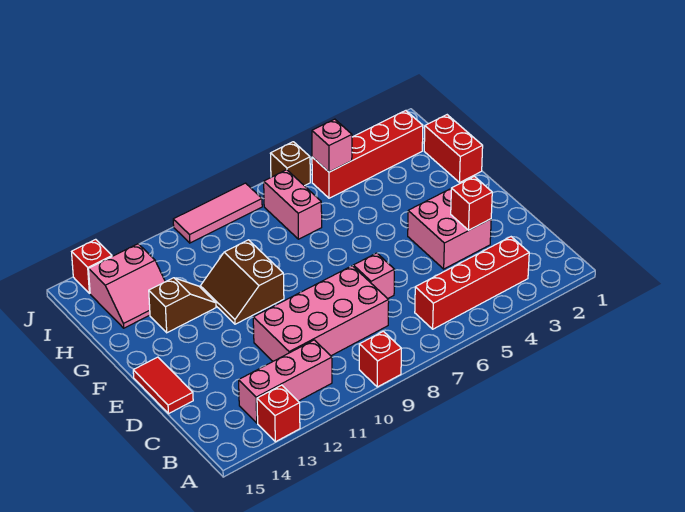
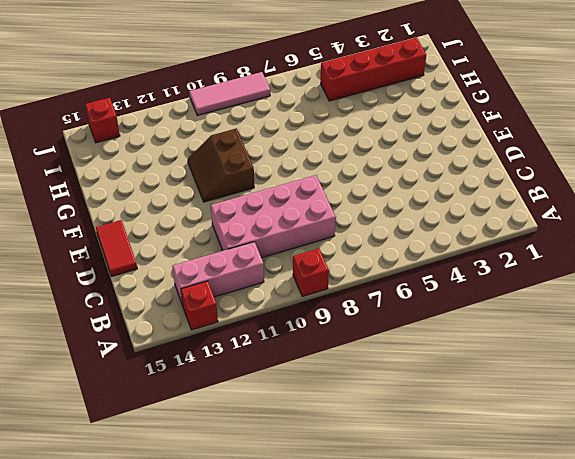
none -> red brick B3:B6 level 1
none -> pink brick D3:E4 level 1
none -> pink brick D7 level 1

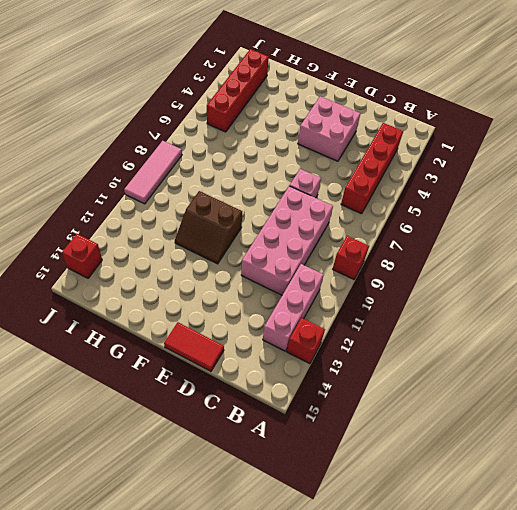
none -> red brick G1:H1 level 1
none -> brown slope G12:G13 level 1 top 13
none -> pink brick H7:I7 level 1

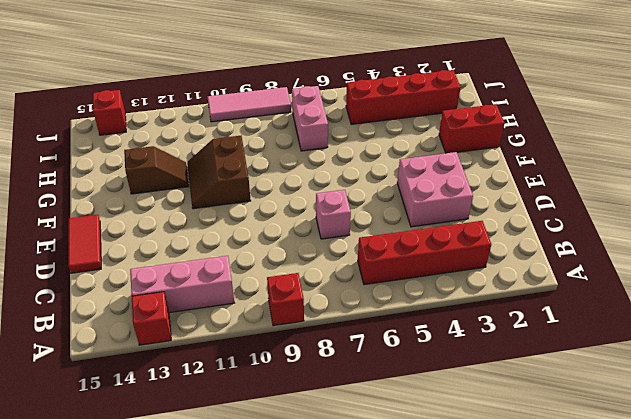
red brick G1:G2 level 1 -> red brick G1:H1 level 1
none -> pink brick C8:D11 level 1
none -> pink slope H13:I14 level 1 top I
none -> brown brick J6 level 1

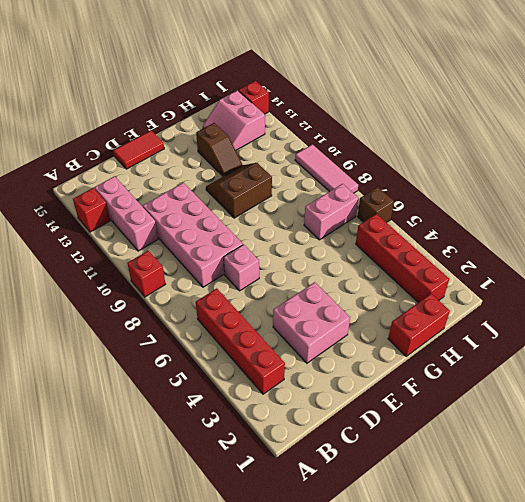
none -> red brick D3 level 2
none -> pink brick I5 level 2

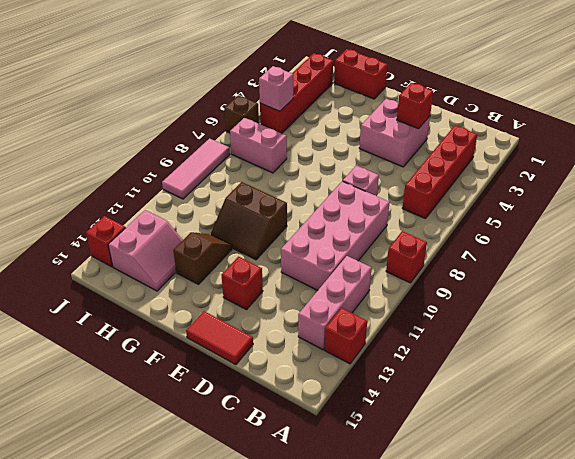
red brick E13 level 1 -> none

